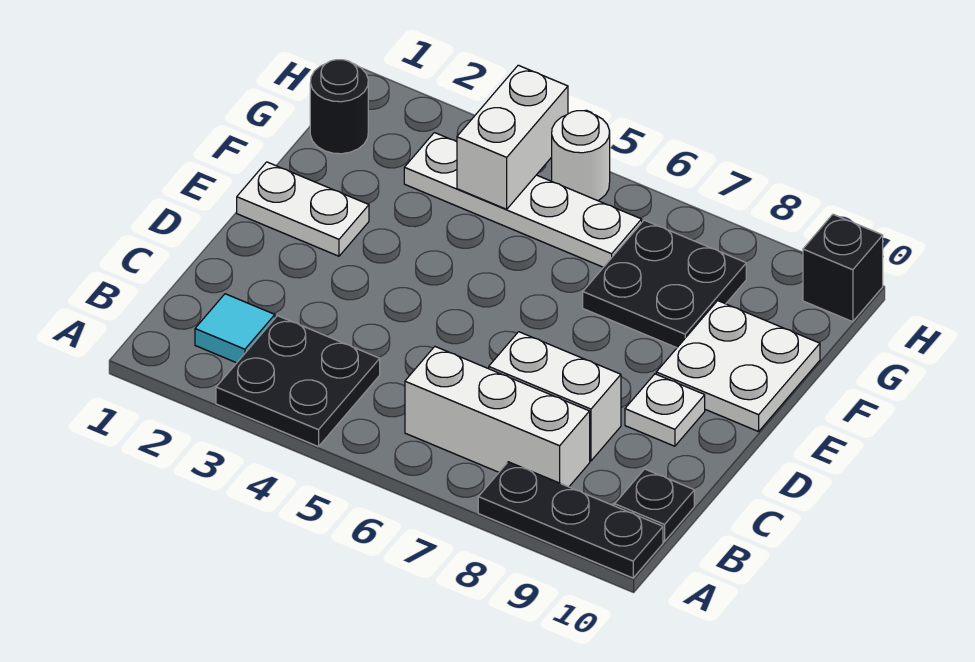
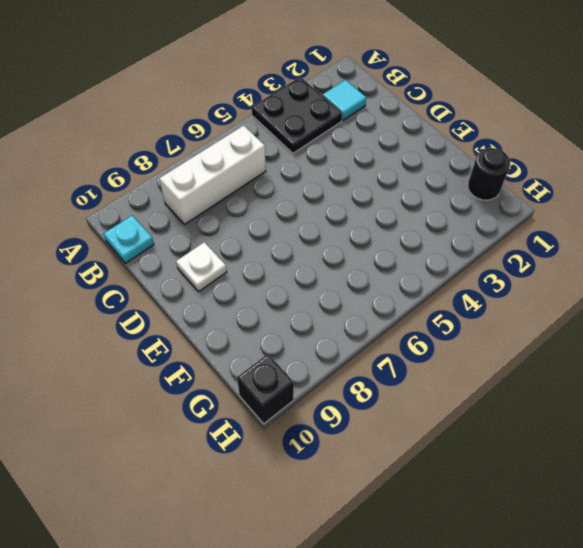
cyan plate B10 level 1 -> black plate B10 level 1
none -> black plate A8:A10 level 1
none -> white brick C7:C8 level 1
none -> white plate E1:E2 level 1

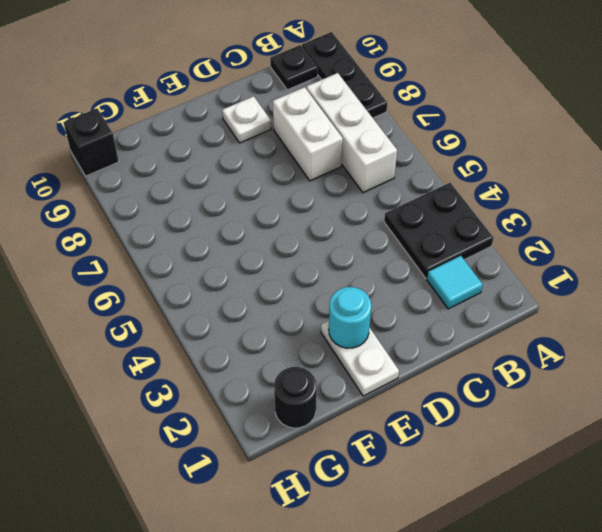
cyan round brick E2 level 2 -> none
none -> white plate E9:F10 level 1
none -> black plate F7:G8 level 1
none -> white plate G3:G6 level 1

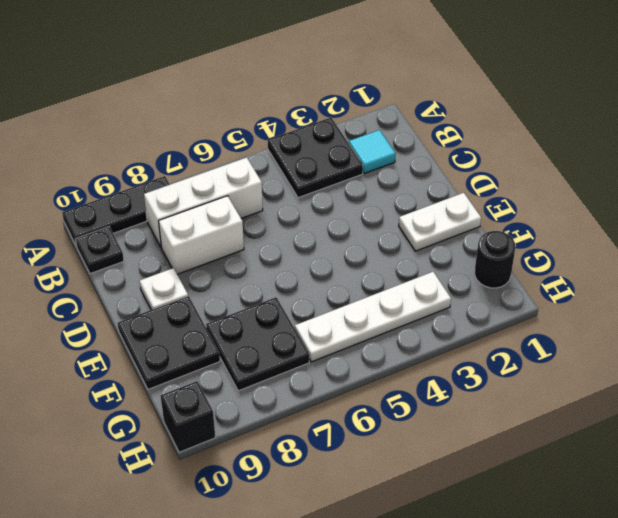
black plate E9:F10 level 1 -> white plate E9:F10 level 1
none -> white round brick H5 level 1
none -> white brick G4:H4 level 2

